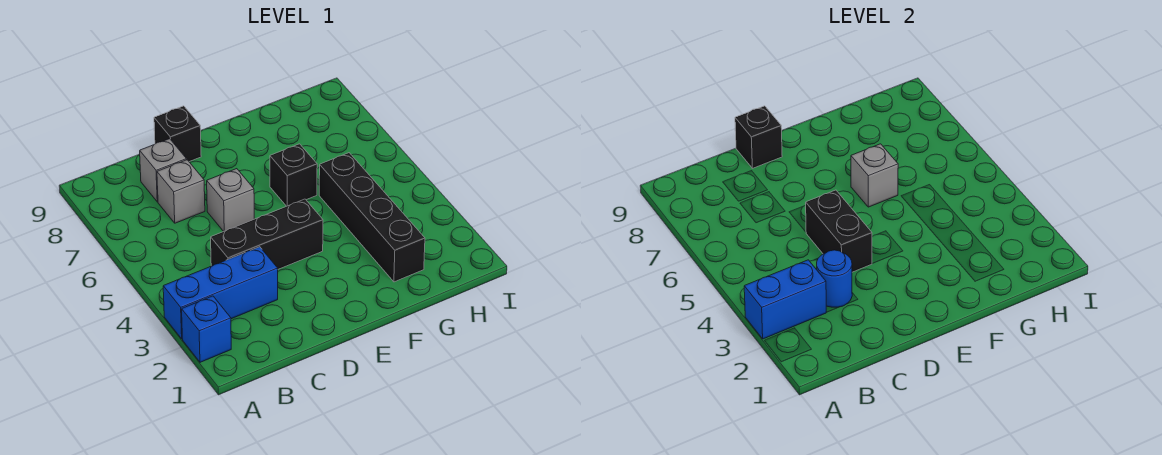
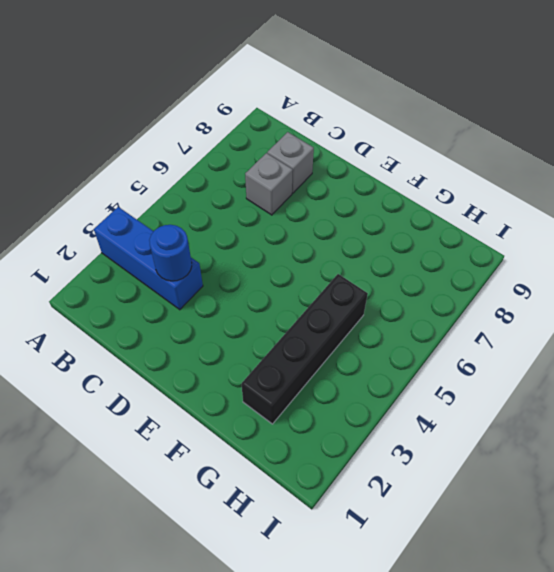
none -> blue brick A2 level 1
none -> black brick C4:E4 level 1
none -> grey brick D6 level 1

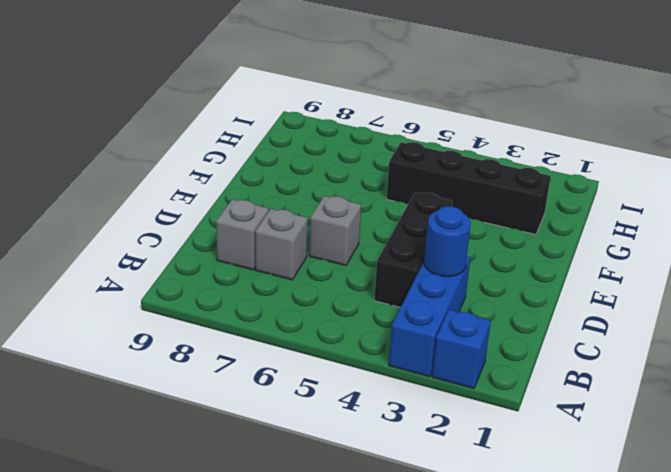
none -> black brick D9 level 1
none -> black brick F6 level 1
none -> blue brick A3:B3 level 2

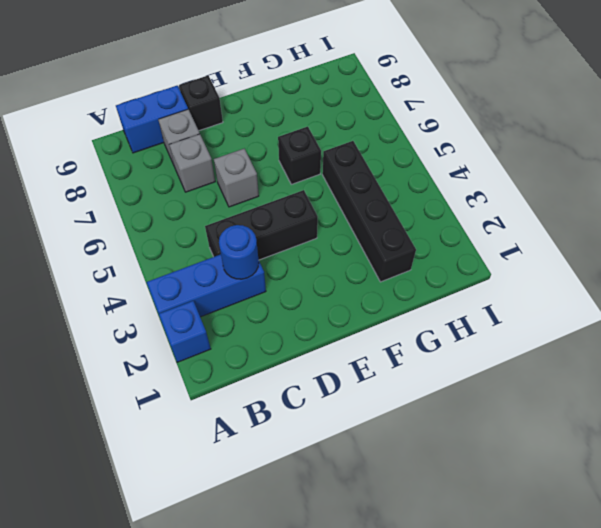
blue brick B9:C9 level 1 -> blue brick A3:B3 level 2
none -> black brick D4:D5 level 2
none -> black brick D9 level 2
none -> grey brick F6 level 2

